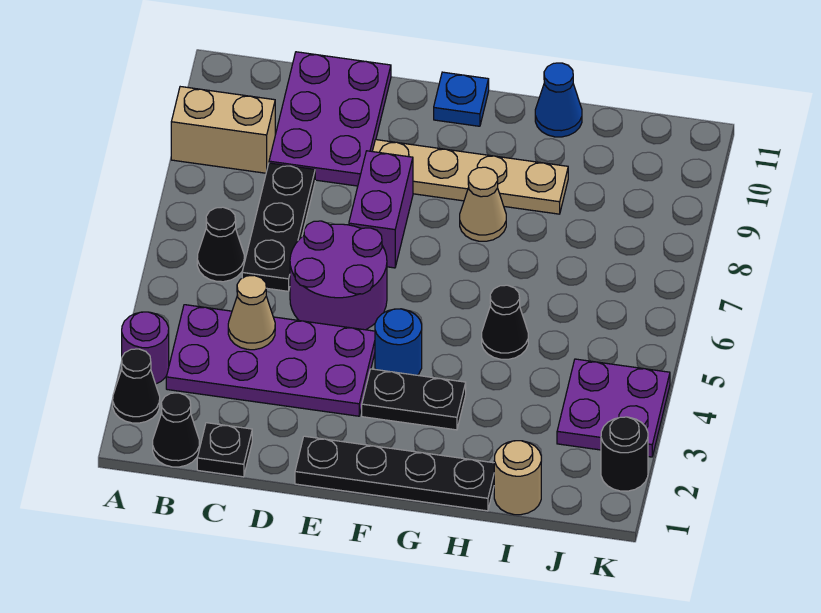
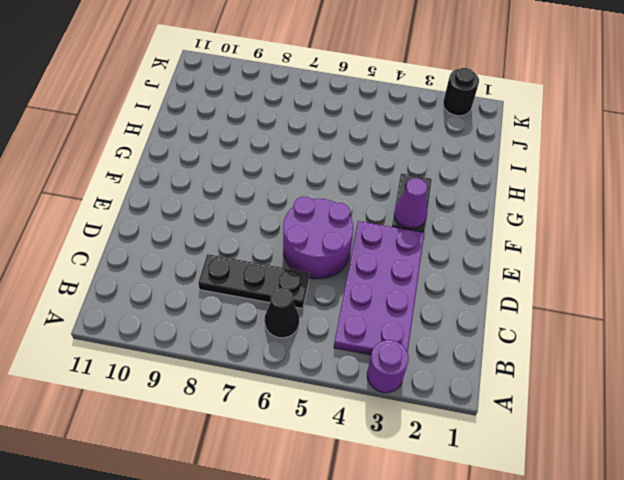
purple cone F3 level 2 -> none
none -> black cone A2 level 1
none -> tan brick A9:B9 level 1
none -> black cone B1 level 1

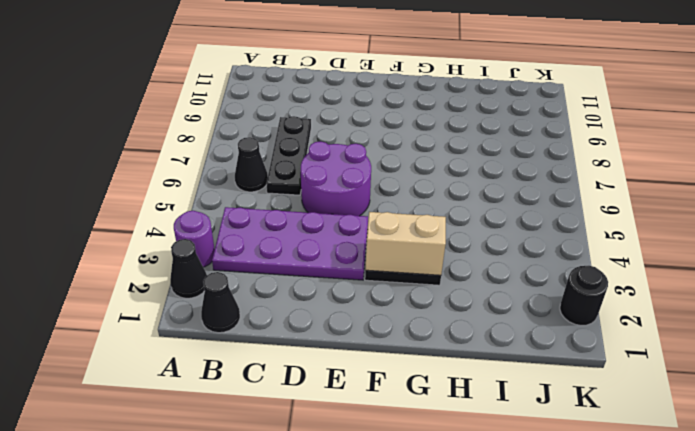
tan brick F3:G3 level 2 -> tan brick A9:B9 level 1
none -> black plate C1 level 1
none -> purple plate C9:D11 level 1
none -> black plate E1:H1 level 1

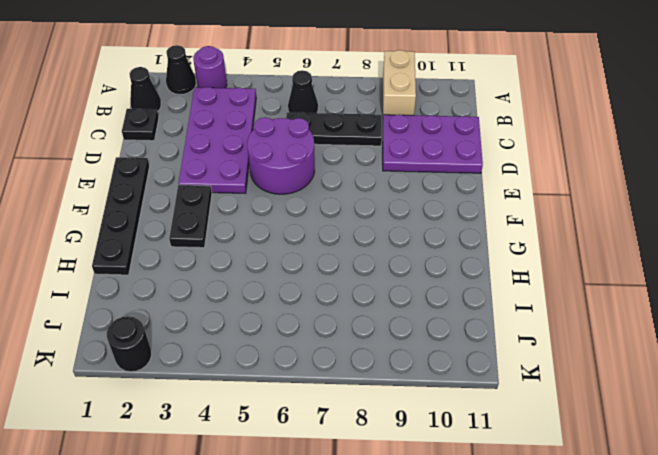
none -> purple brick E7:E8 level 1
none -> tan plate E9:H9 level 1
none -> blue round brick F4 level 1

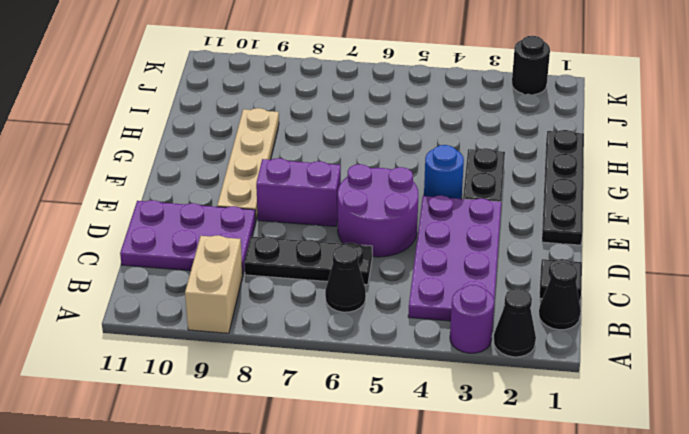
none -> blue plate F11 level 1
none -> tan cone G8 level 1
none -> black cone H5 level 1

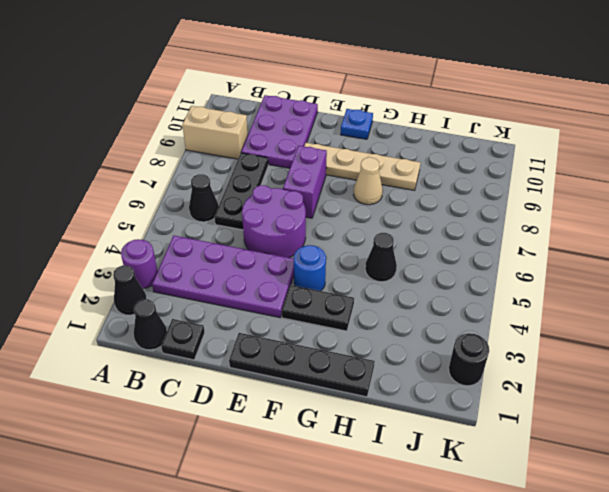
none -> blue cone H11 level 1
none -> tan round brick I1 level 1
none -> purple plate J3:K4 level 1

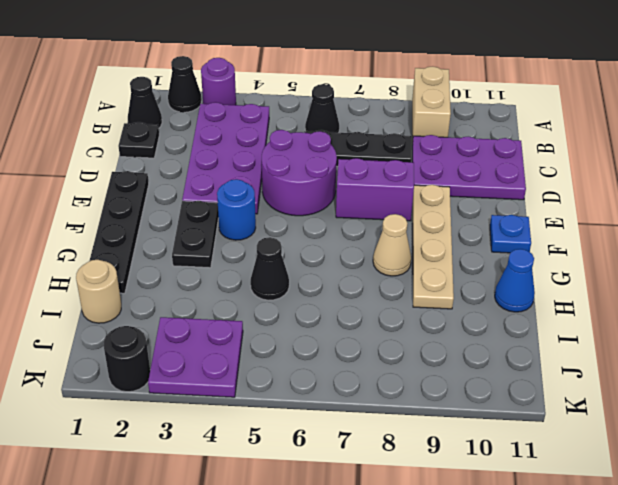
none -> tan cone C4 level 2

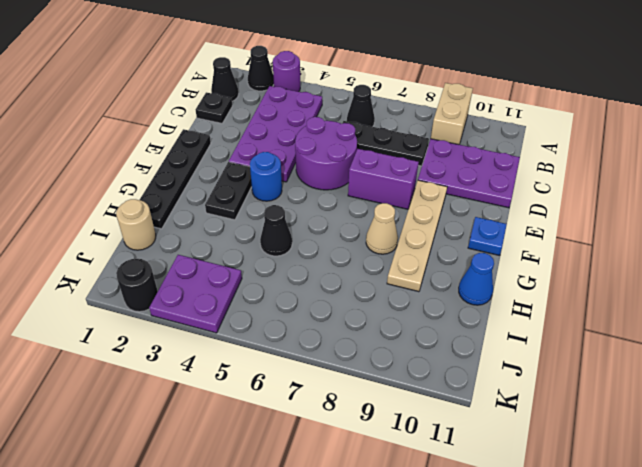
none -> tan cone C4 level 2

